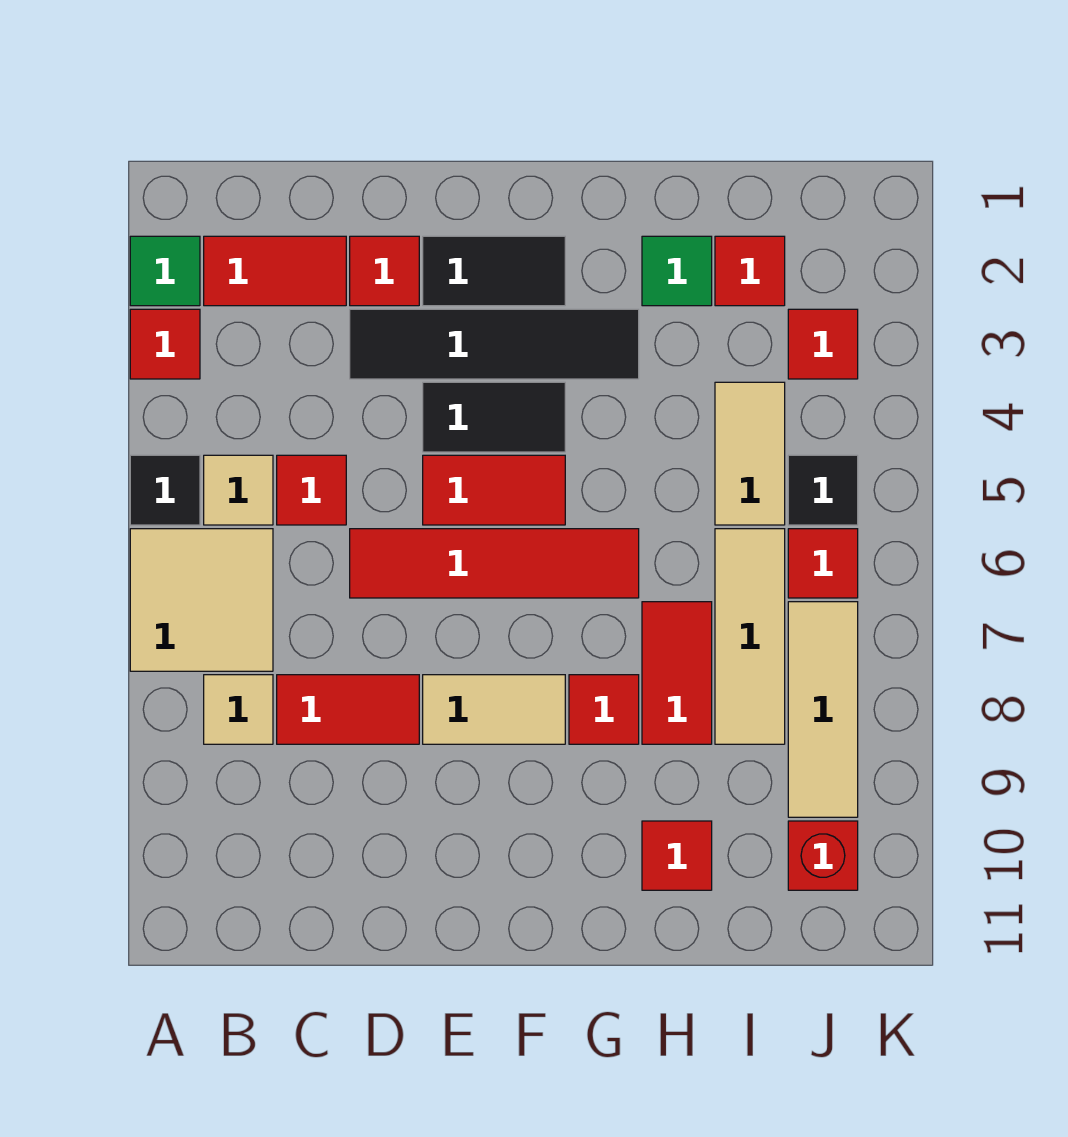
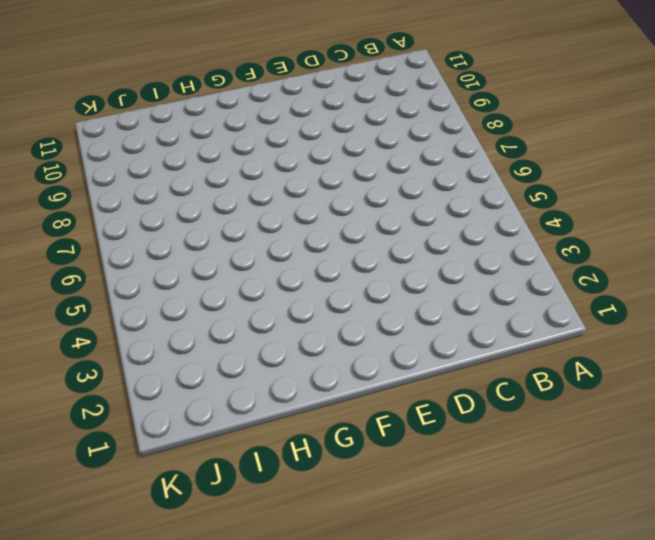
none -> green tile A2 level 1
none -> red tile A3 level 1
none -> black tile A5 level 1

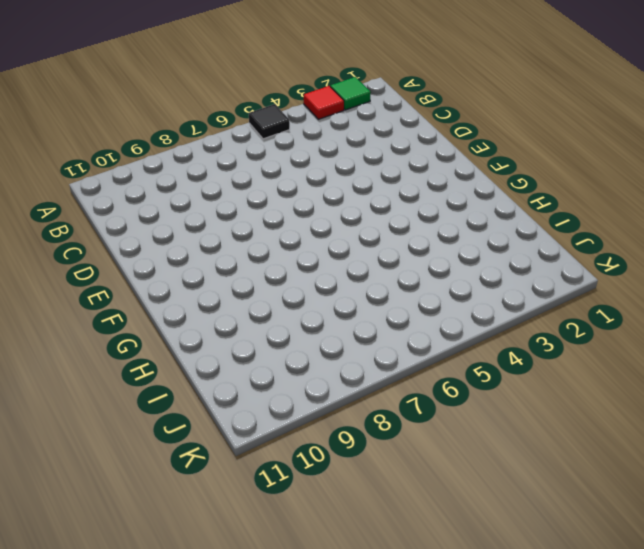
none -> tan tile A6:B7 level 1
none -> red tile B2:C2 level 1
none -> tan tile B5 level 1

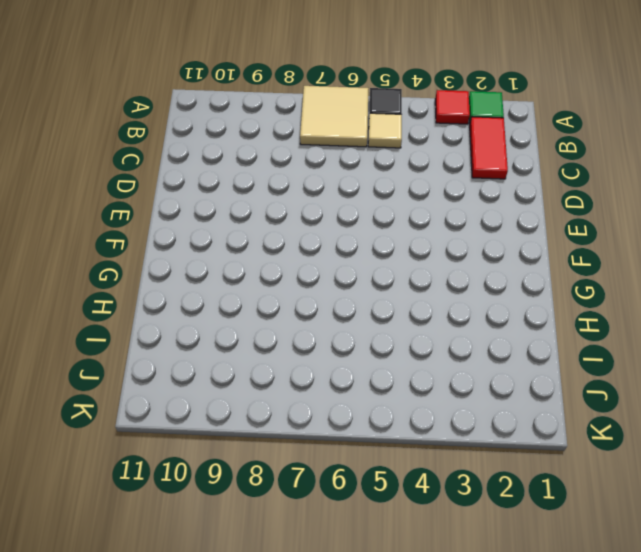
none -> tan tile B8 level 1
none -> red tile C5 level 1
none -> red tile C8:D8 level 1

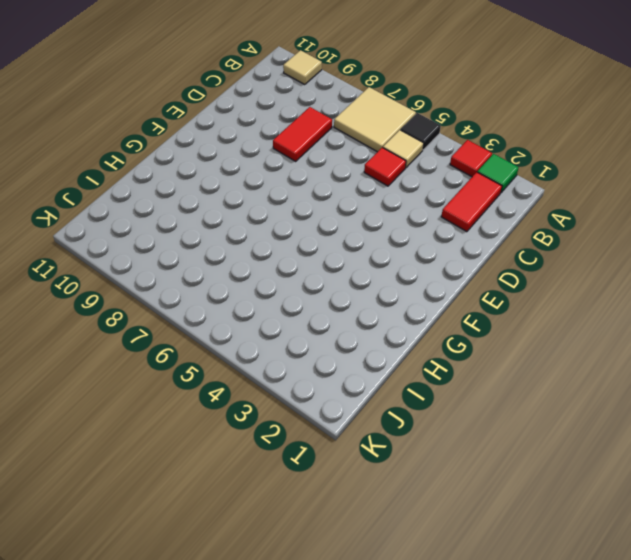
tan tile A10 level 1 -> tan tile B8 level 1
none -> red tile D2 level 1
none -> black tile D3:G3 level 1
none -> red tile D6:G6 level 1

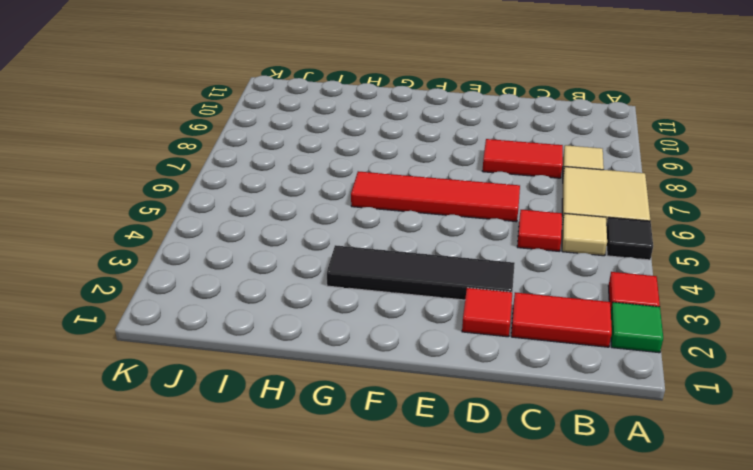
none -> black tile E2:F2 level 1
none -> black tile E4:F4 level 1
none -> red tile E5:F5 level 1

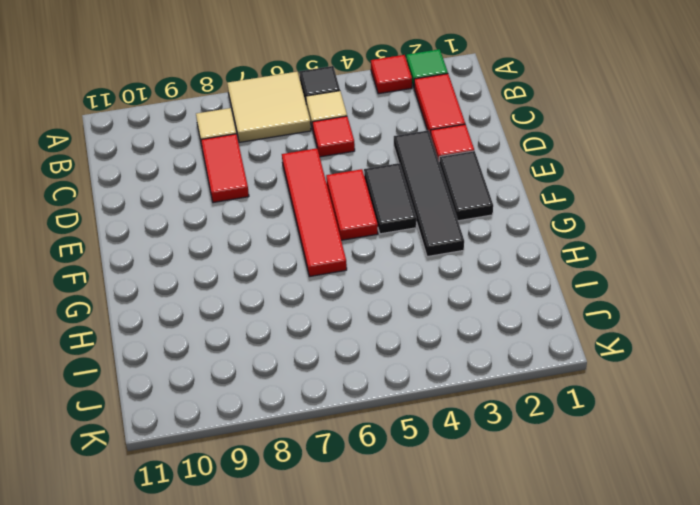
none -> tan tile E8:F8 level 1
none -> red tile G8 level 1
none -> green tile H2 level 1

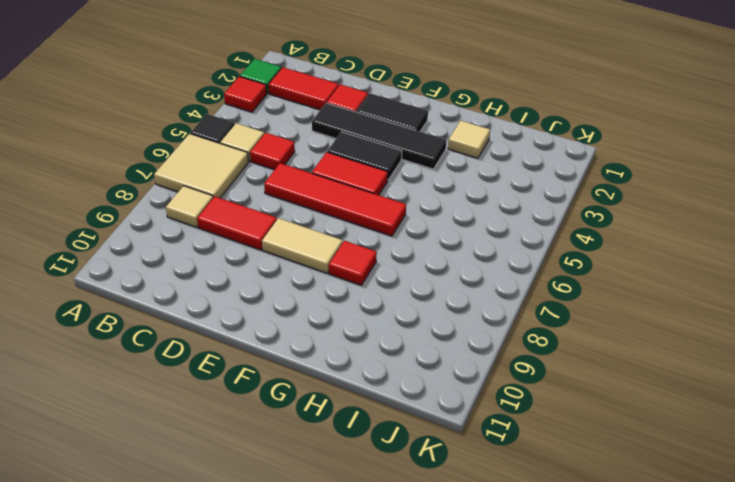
tan tile H2 level 1 -> green tile H2 level 1
none -> red tile H7:H8 level 1
none -> red tile H10 level 1
none -> red tile I2 level 1

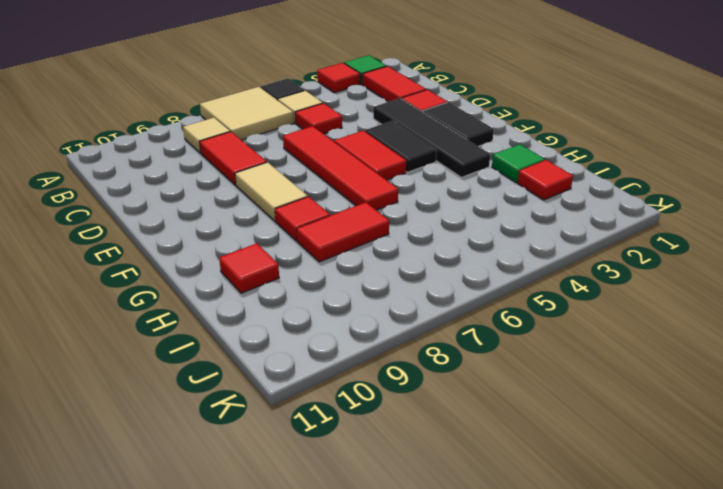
none -> tan tile I4:I5 level 1
none -> tan tile I6:I8 level 1
none -> red tile J3 level 1

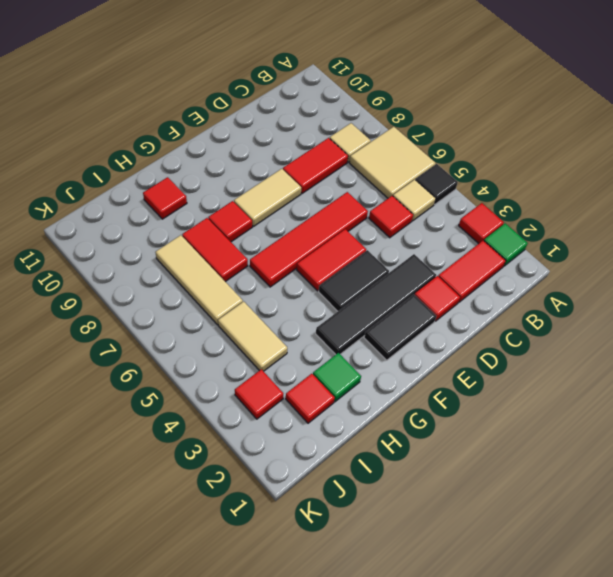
none -> black tile J5 level 1
none -> red tile J6 level 1
none -> tan tile J7:J9 level 1

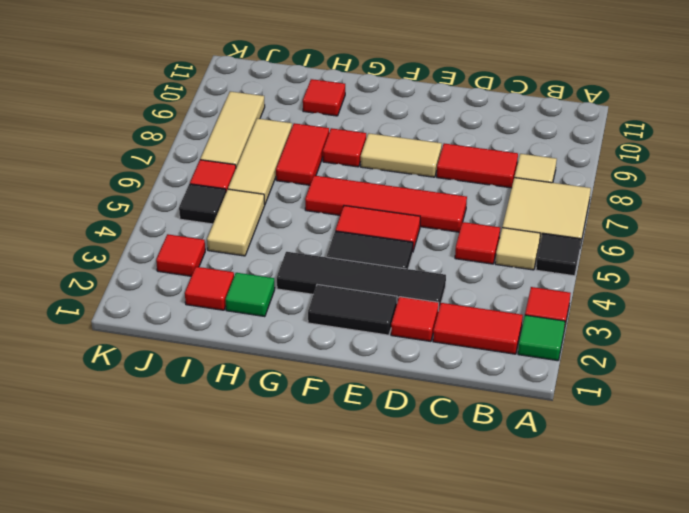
none -> red brick J10 level 1

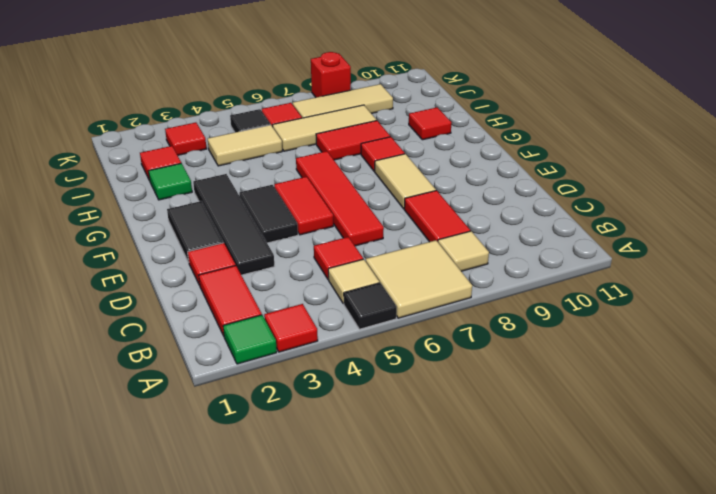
red brick K8 level 1 -> red brick J10 level 1

